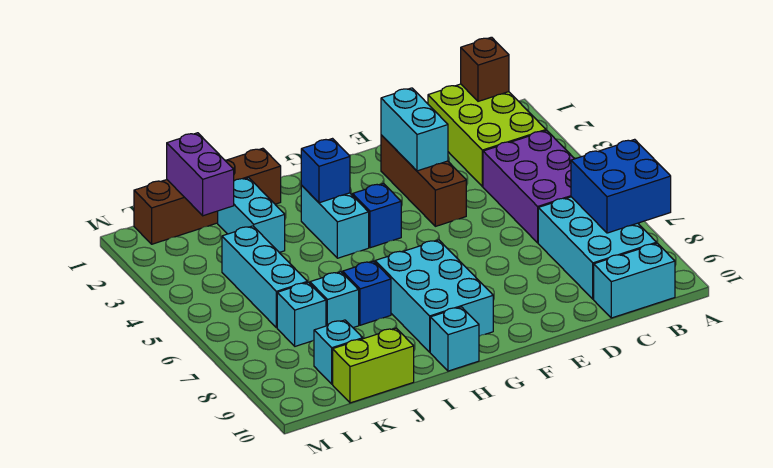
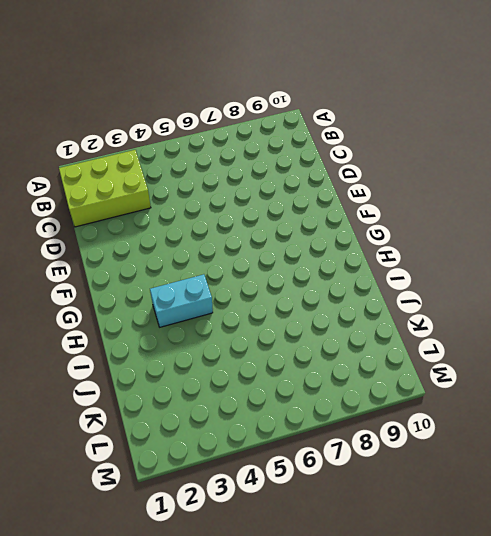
none -> purple brick B4:C6 level 1
none -> cyan brick B7:C9 level 1
none -> cyan brick B10:C10 level 1

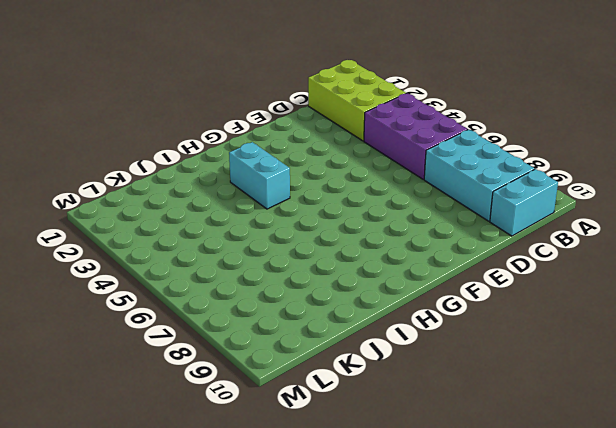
none -> brown brick E2:E4 level 1
none -> blue brick G4 level 1
none -> cyan brick G7:H9 level 1

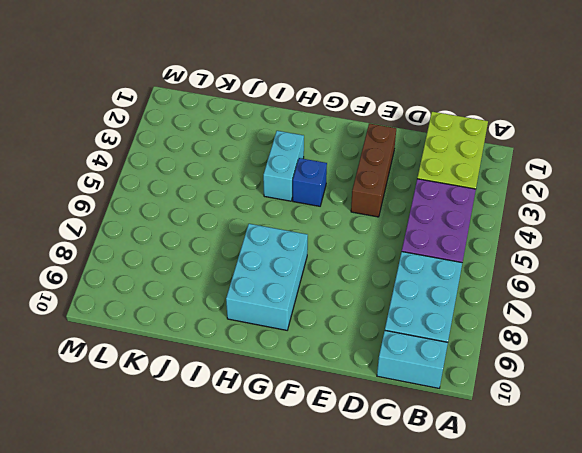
none -> cyan brick H10 level 1
none -> brown brick I1:L1 level 1
none -> blue brick I7 level 1

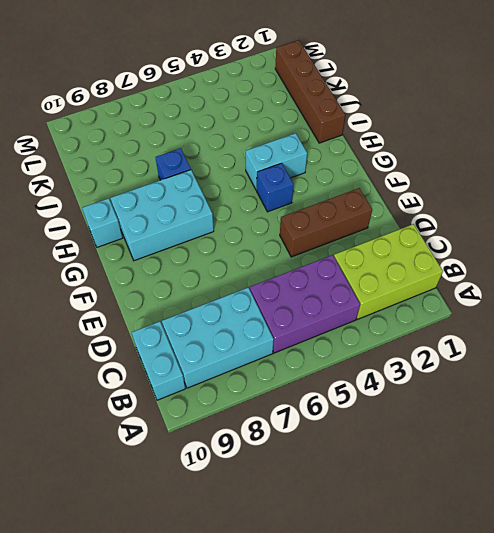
none -> cyan brick J2:J3 level 1
none -> cyan brick J7 level 1
none -> lime brick J10:K10 level 1

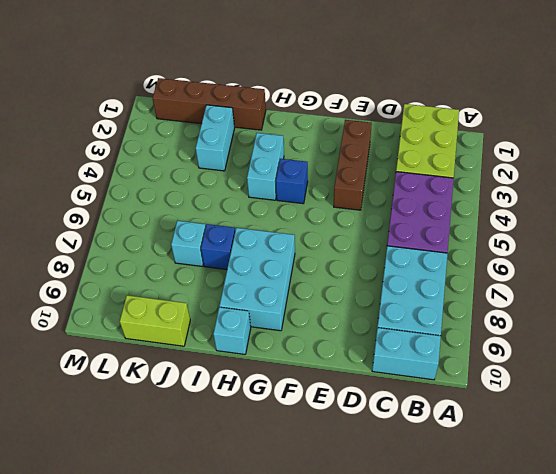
none -> cyan brick K4:K6 level 1
none -> cyan brick K7 level 1
none -> cyan brick K9 level 1

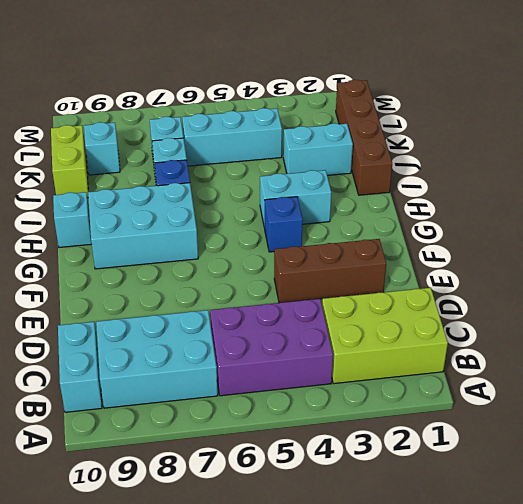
none -> blue brick A7:B8 level 2
none -> brown brick B1 level 2
none -> cyan brick E2:E3 level 2

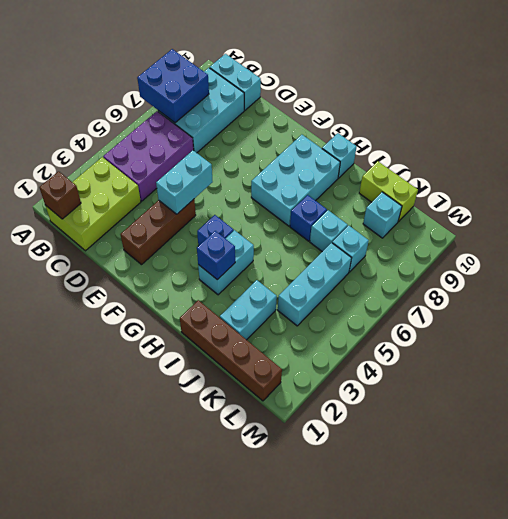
cyan brick E4:E5 level 2 -> cyan brick E2:E3 level 2
none -> purple brick K1:K2 level 2

